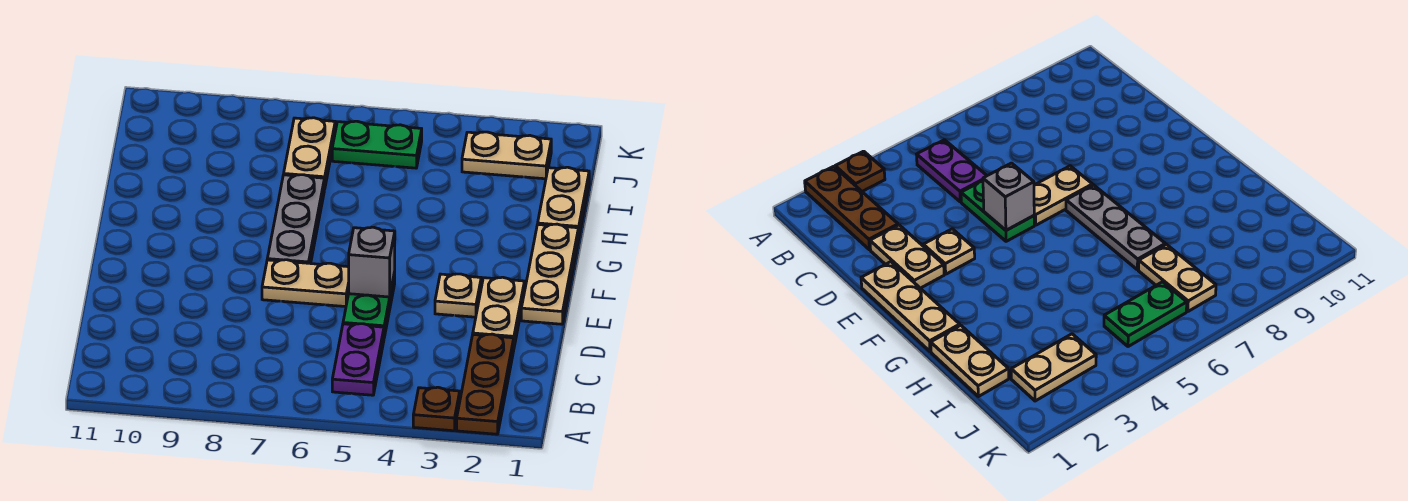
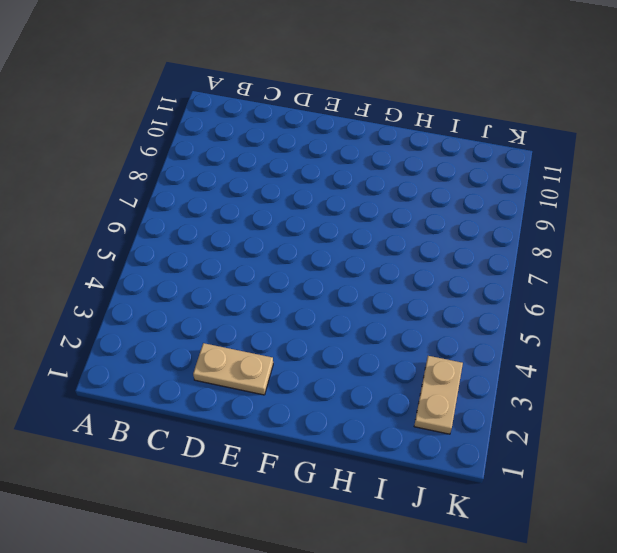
none -> brown plate A2:C2 level 1
none -> brown plate A3 level 1
none -> purple plate B5:C5 level 1

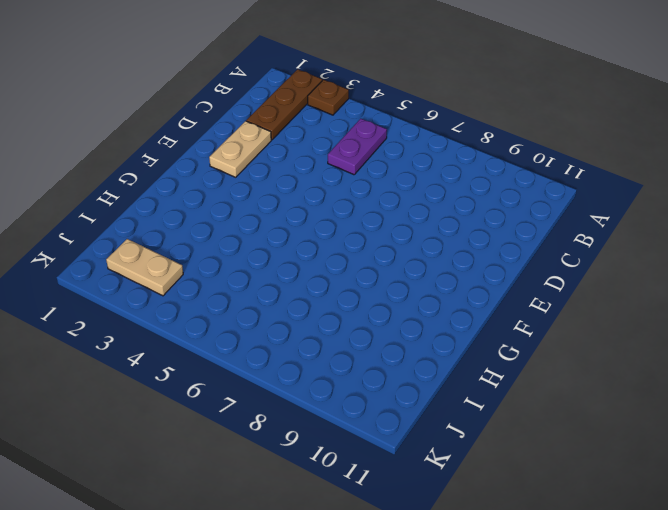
none -> green plate D5:E5 level 1
none -> tan plate E1:G1 level 1
none -> tan plate E3 level 1

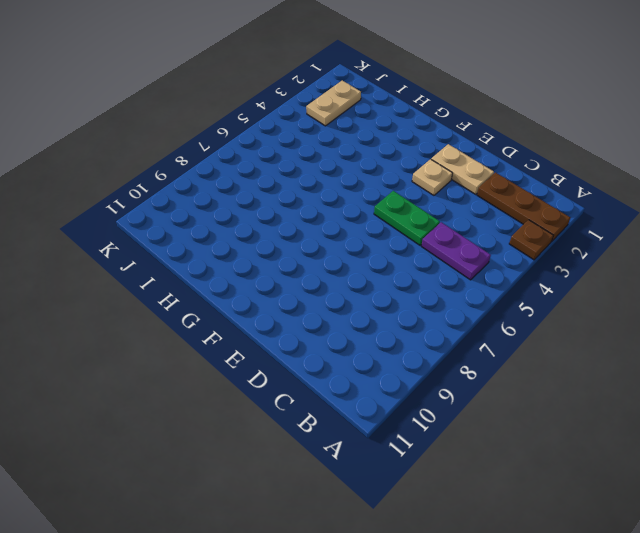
none -> tan plate E1:G1 level 1
none -> tan plate E6:E7 level 1
none -> grey plate F7:H7 level 1

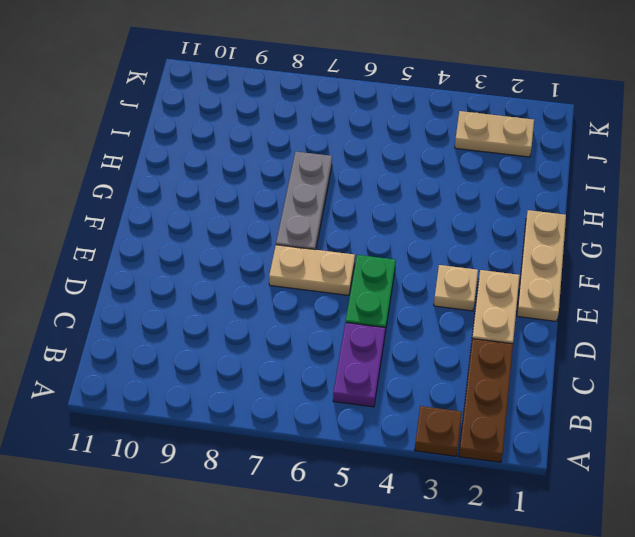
none -> tan plate H1:I1 level 1
none -> tan plate I7:J7 level 1
none -> green plate J5:J6 level 1

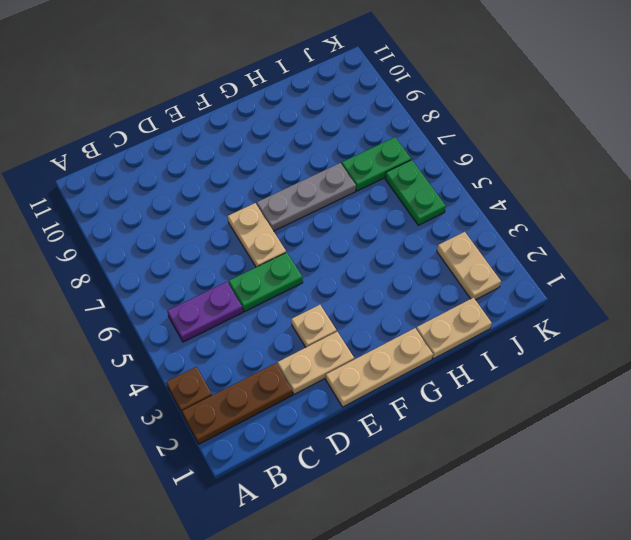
green plate I7:J7 level 1 -> tan plate I7:J7 level 1
none -> grey brick E5 level 2

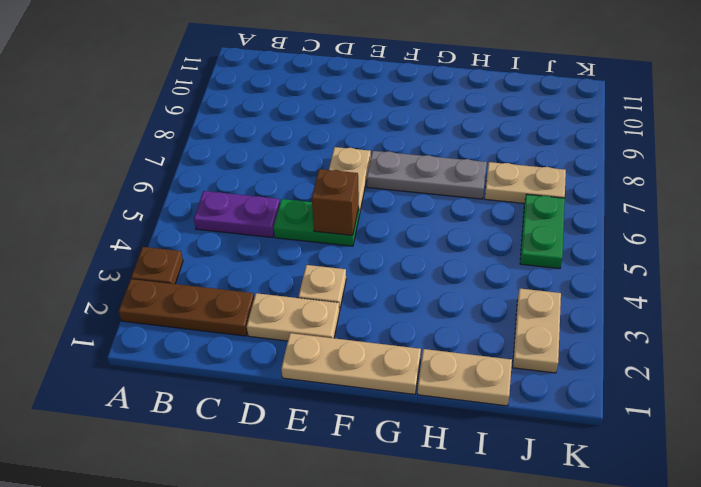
brown brick E5 level 2 -> grey brick E5 level 2

